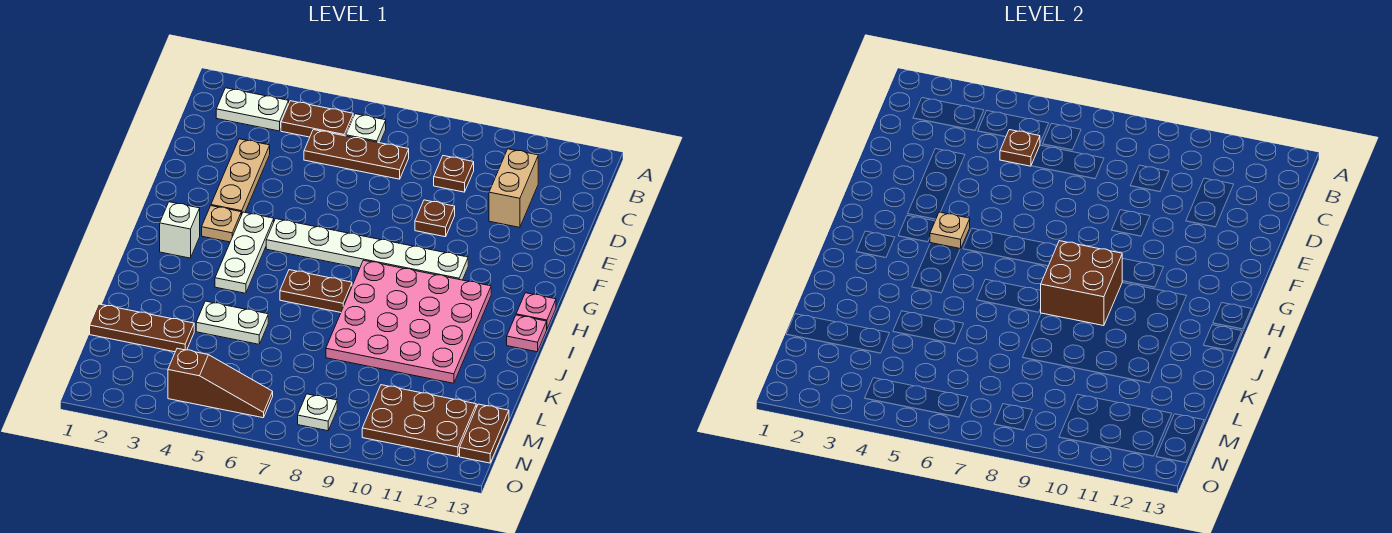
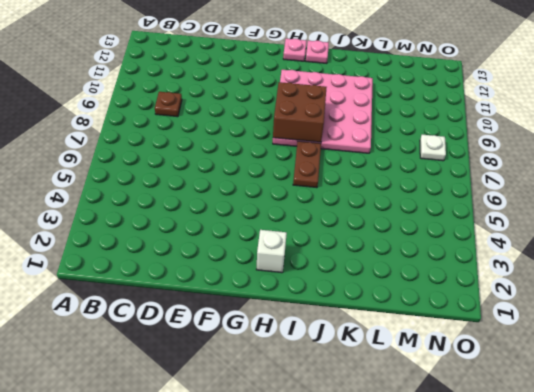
none -> white plate B2:B3 level 1
none -> brown plate B4:B5 level 1
none -> white plate B6 level 1

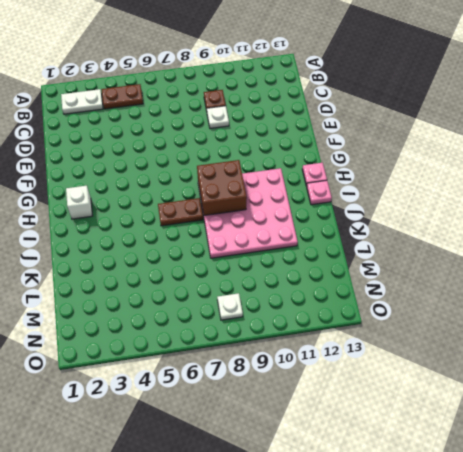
white plate D9 level 1 -> white plate B6 level 1
none -> brown plate C5:C7 level 1
none -> tan brick C11:D11 level 1
none -> tan plate D3:F3 level 1

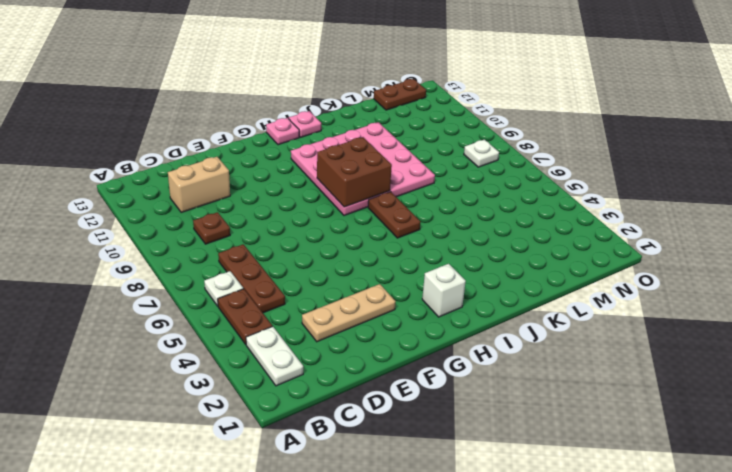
none -> brown plate E9 level 1
none -> tan plate G3 level 1
none -> white plate G4:I4 level 1

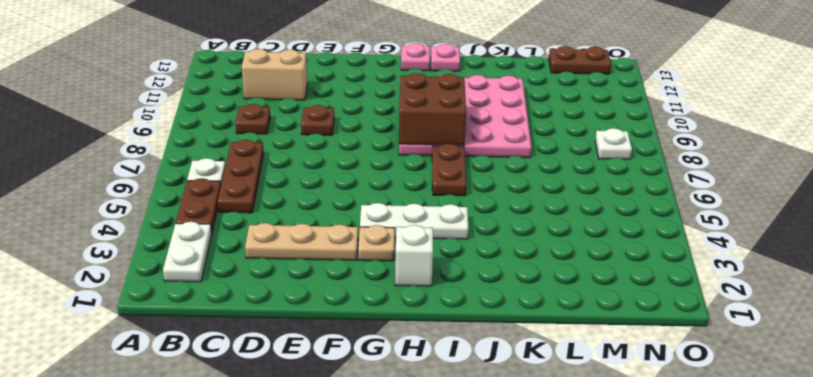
none -> white plate G5:G10 level 1
none -> white plate K4:K5 level 1
none -> brown plate L1:L3 level 1

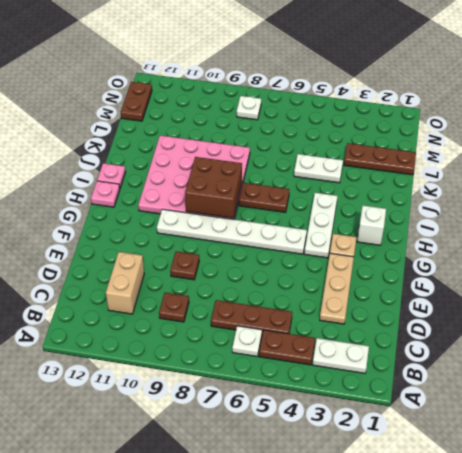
none -> brown plate M10:N12 level 1
none -> brown slope N4:N6 level 1 top 4
none -> brown plate C5 level 2

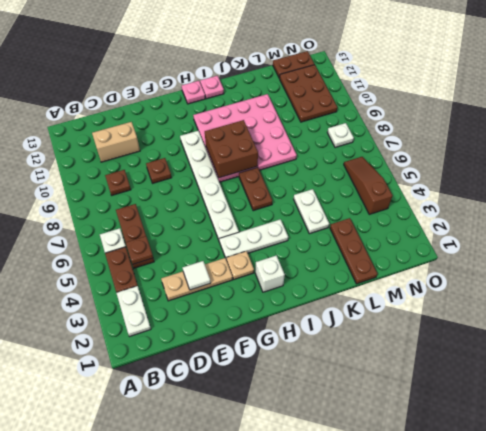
white tile E3 level 2 -> none
none -> tan plate G4 level 2

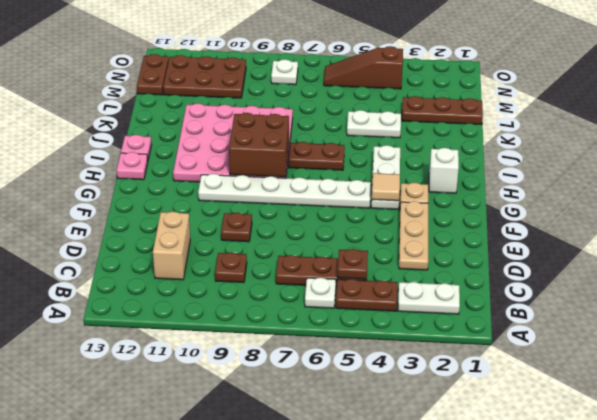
tan tile G4 level 2 -> tan plate G4 level 2

